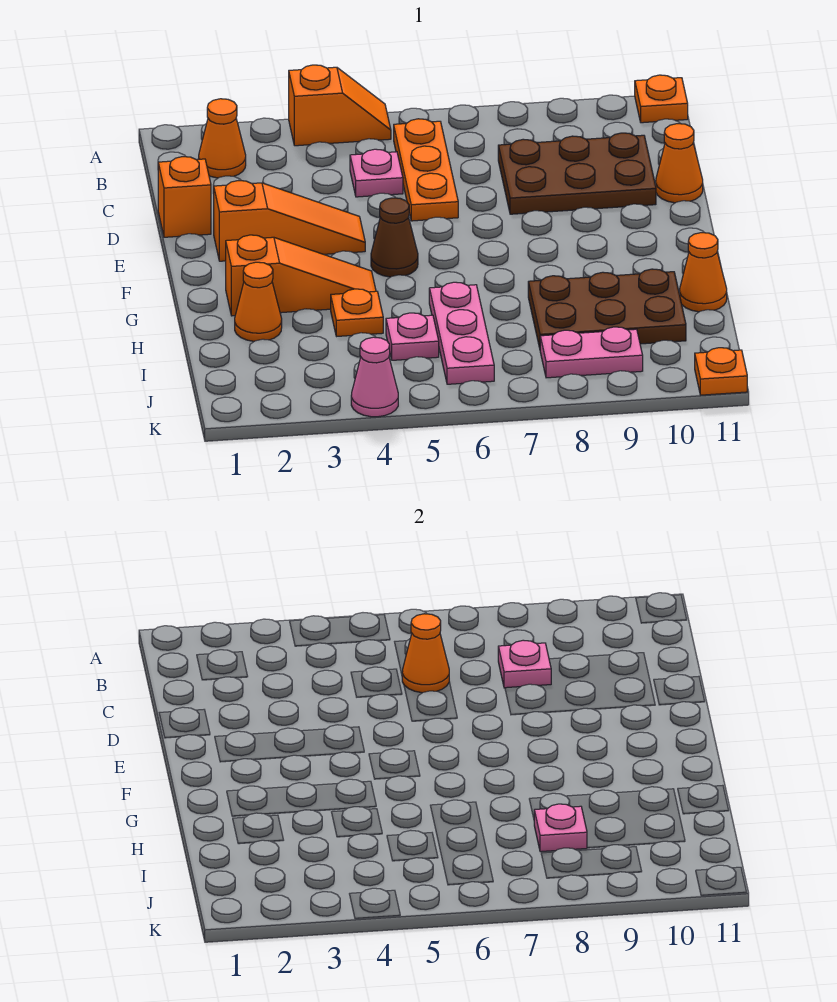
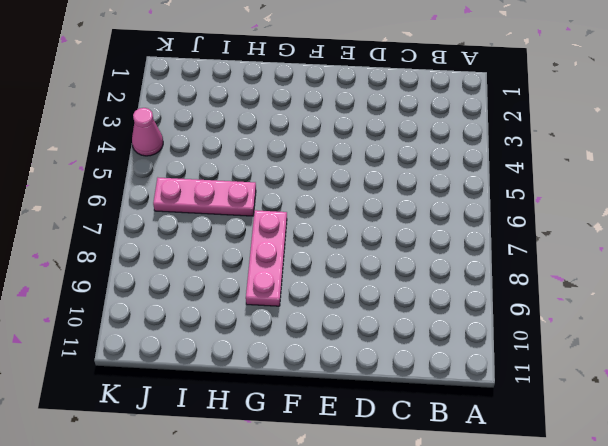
pink plate G7:G9 level 1 -> none
none -> orange slope A4:A5 level 1 top 4
none -> orange plate A11 level 1
none -> orange cone B2 level 1

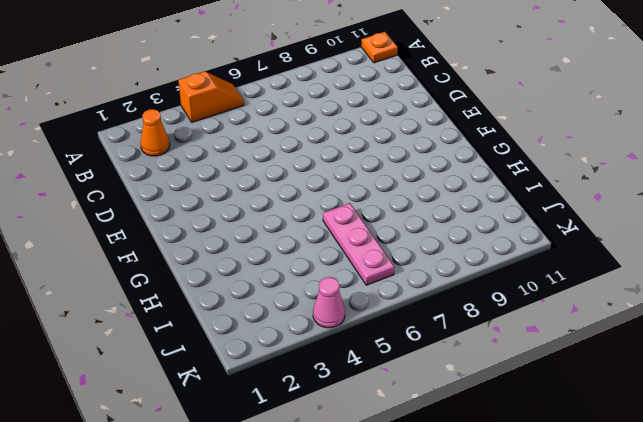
none -> orange plate B6:D6 level 1
none -> pink plate C5 level 1
none -> brown plate C8:D10 level 1

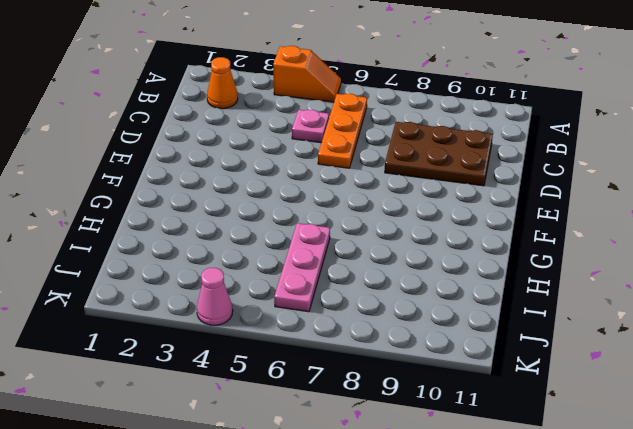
none -> orange plate A11 level 1
none -> orange brick D1 level 1
none -> orange cone D11 level 1

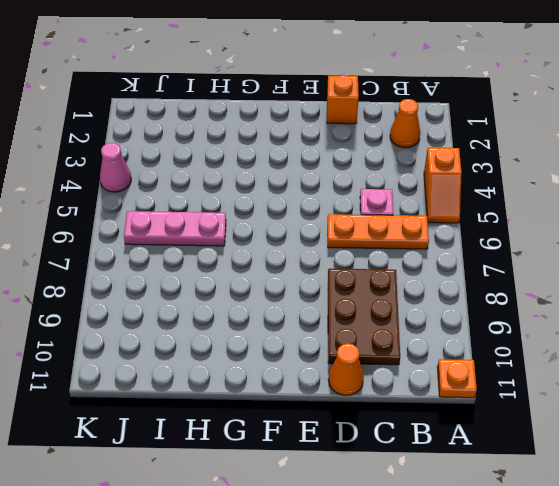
none -> orange slope E2:E4 level 1 top 2
none -> brown cone F5 level 1
none -> orange slope G2:G4 level 1 top 2

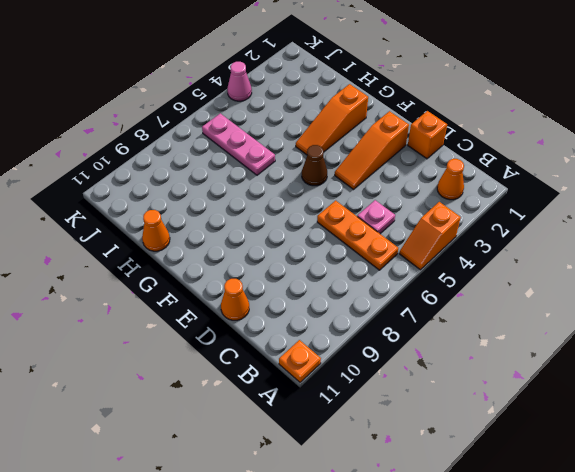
none -> brown plate C8:D10 level 1
none -> orange cone H2 level 1
none -> orange plate H4 level 1

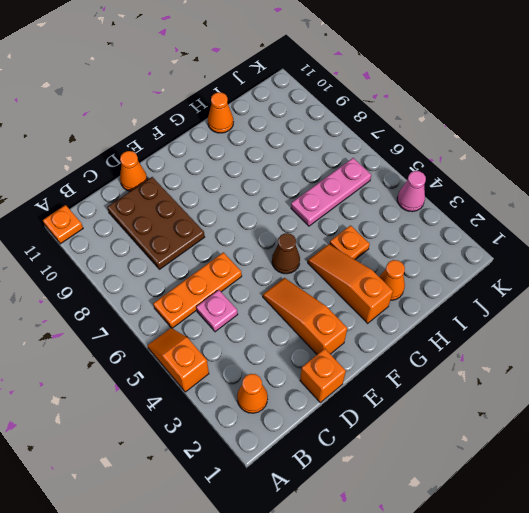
none -> brown plate H8:I10 level 1
none -> pink plate I5 level 1
none -> pink plate J8:J9 level 1

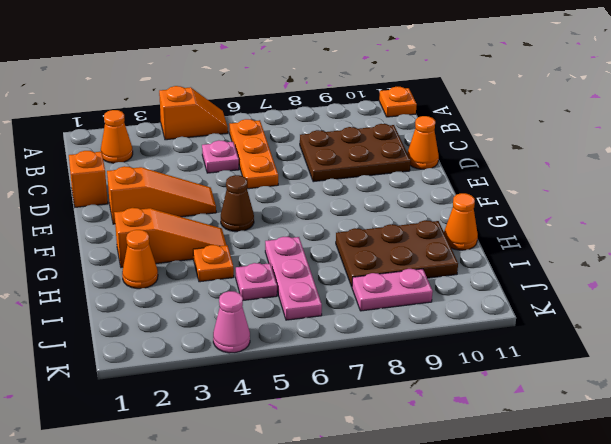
none -> orange plate K11 level 1
none -> orange cone C6 level 2
none -> pink plate C8 level 2

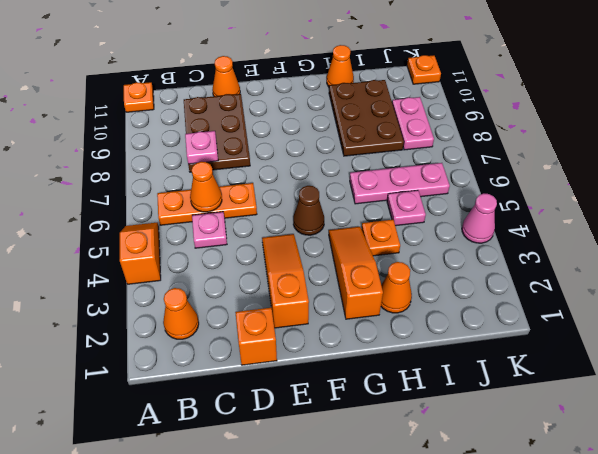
none -> pink plate I8 level 2

